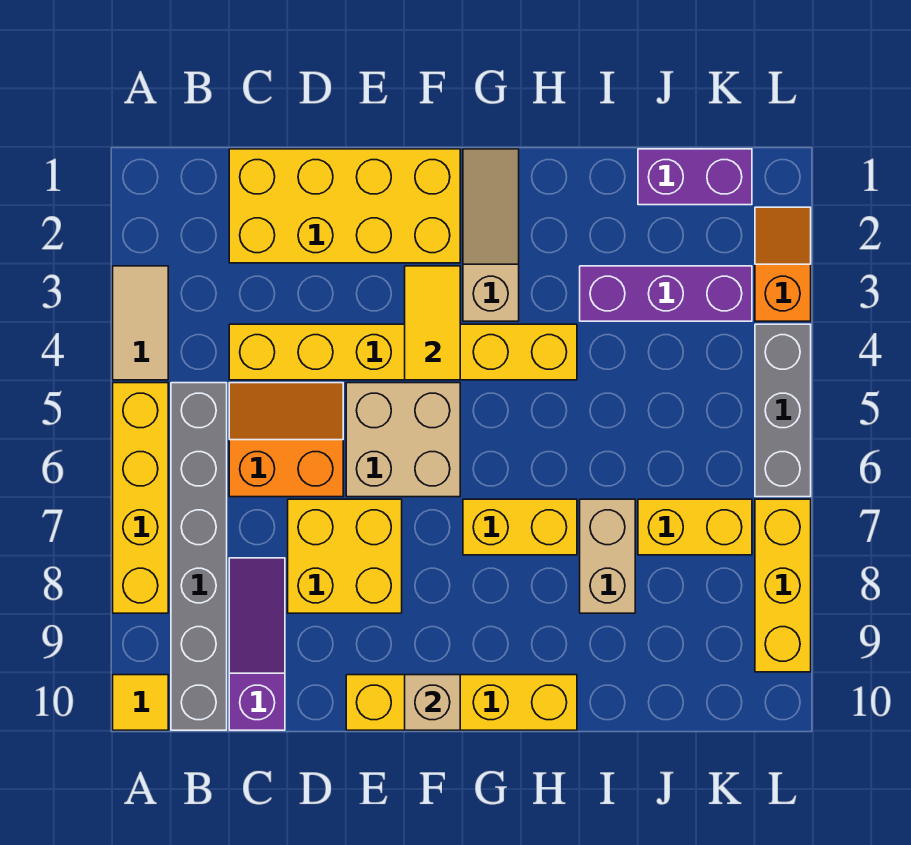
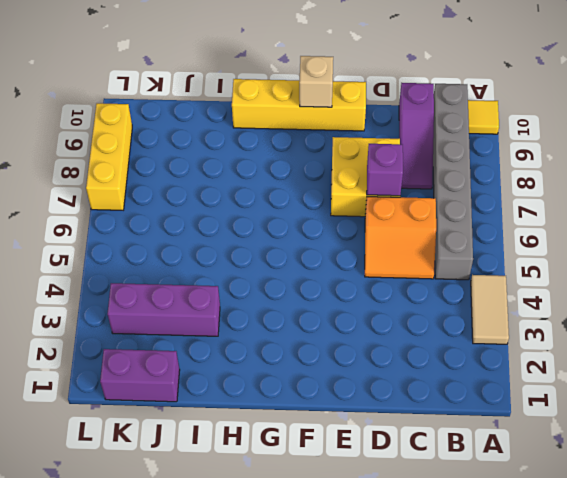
purple brick D7 level 2 -> none
none -> yellow brick A5:A8 level 1
none -> yellow brick C1:F2 level 1
none -> yellow brick C4:H4 level 1

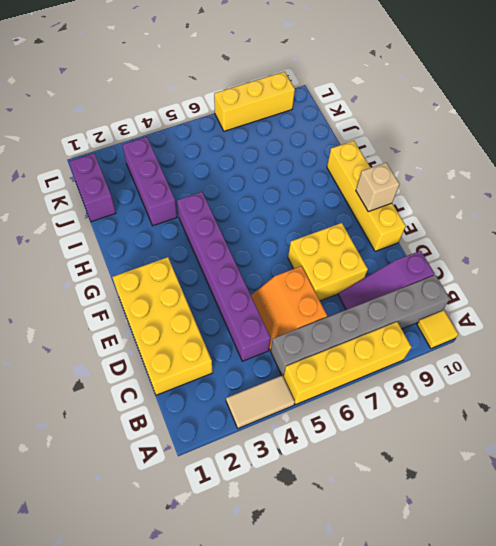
purple brick C4:H4 level 1 -> yellow brick C4:H4 level 1
none -> tan brick E5:F6 level 1
none -> tan slope G1:G3 level 1 top 3
none -> yellow brick G7:H7 level 1

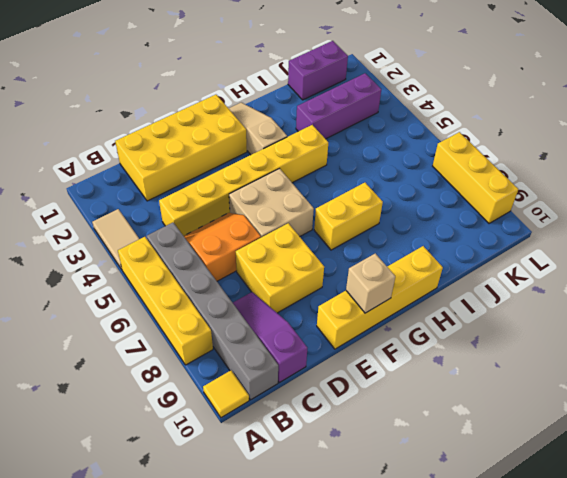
none -> tan brick I7:I8 level 1
none -> yellow brick J7:K7 level 1
none -> orange slope L2:L3 level 1 top 3

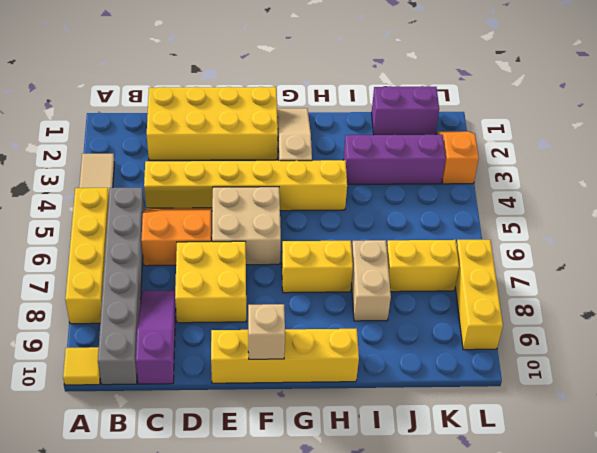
none -> grey brick L4:L6 level 1
none -> yellow tile F3:F4 level 2

